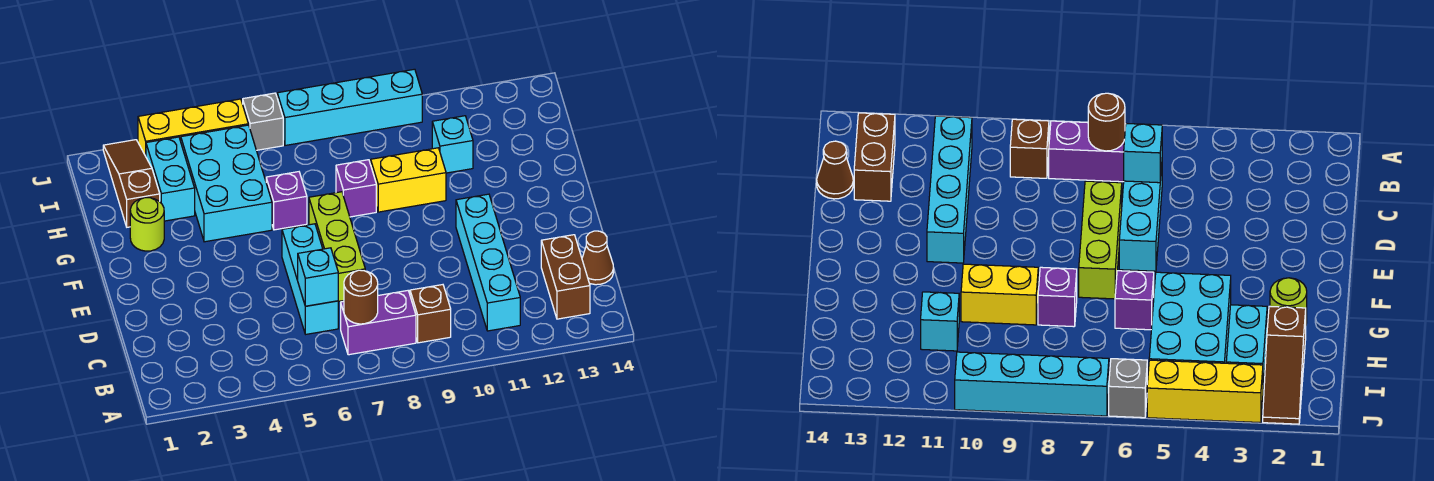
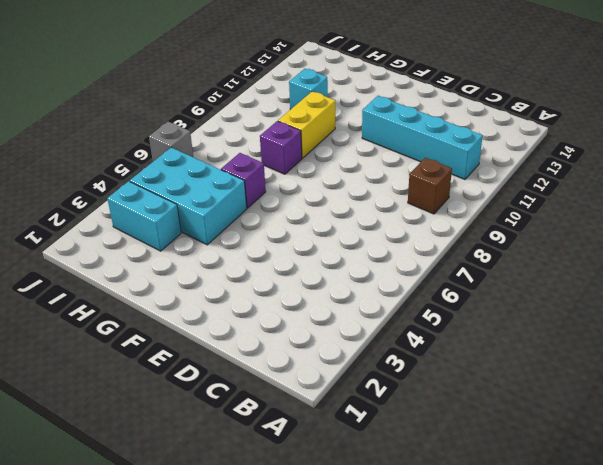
none -> purple brick B7:B8 level 1
none -> brown brick B13:C13 level 1
none -> cyan brick C6:E6 level 1

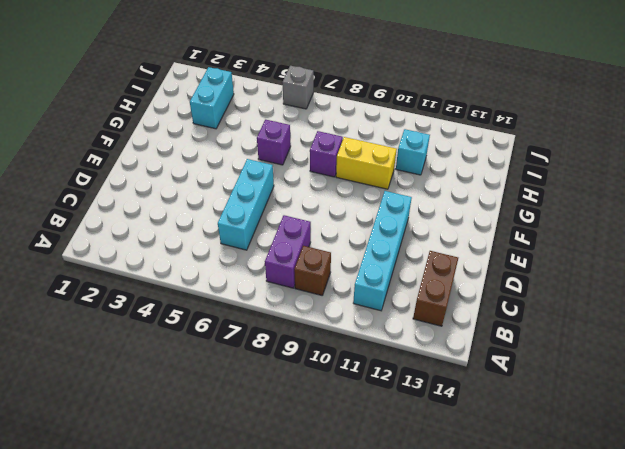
purple brick B8:C8 level 1 -> purple brick B7:B8 level 1
none -> brown cone C14 level 1
none -> lime brick D7:F7 level 1
none -> lime round brick G2 level 1

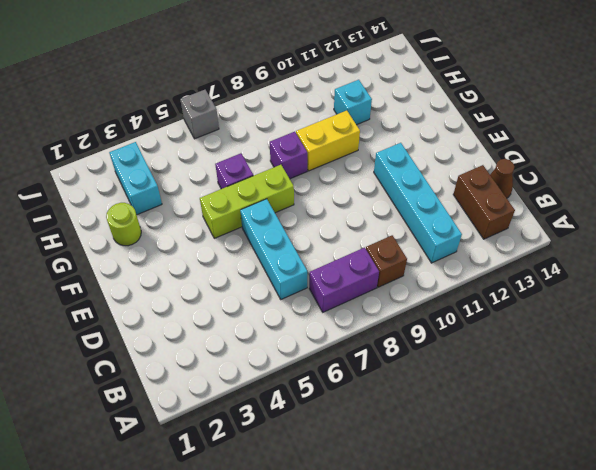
lime brick F5:F7 level 1 -> lime brick D7:F7 level 1
none -> cyan brick G4:I5 level 1
none -> brown slope H2:J2 level 1 top H
none -> yellow brick J3:J5 level 1

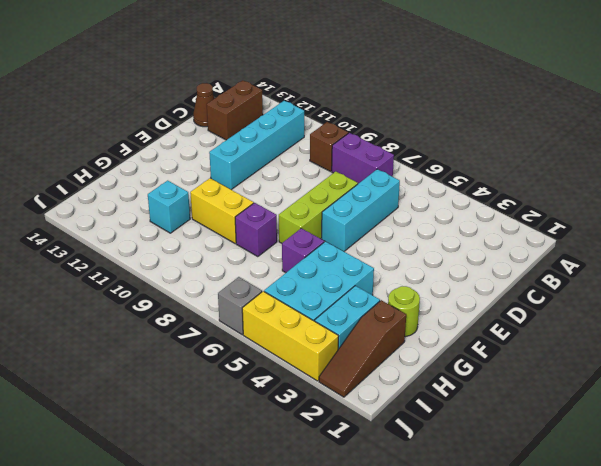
none -> cyan brick J7:J10 level 1
none -> brown round brick B7 level 2
none -> cyan brick C6 level 2

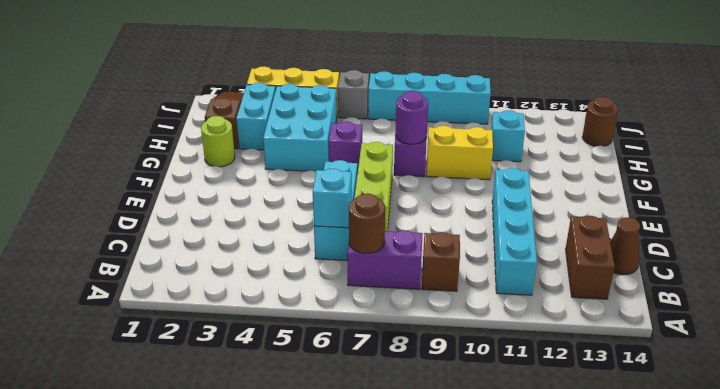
purple round brick G8 level 2 -> none
brown round brick I14 level 1 -> none

